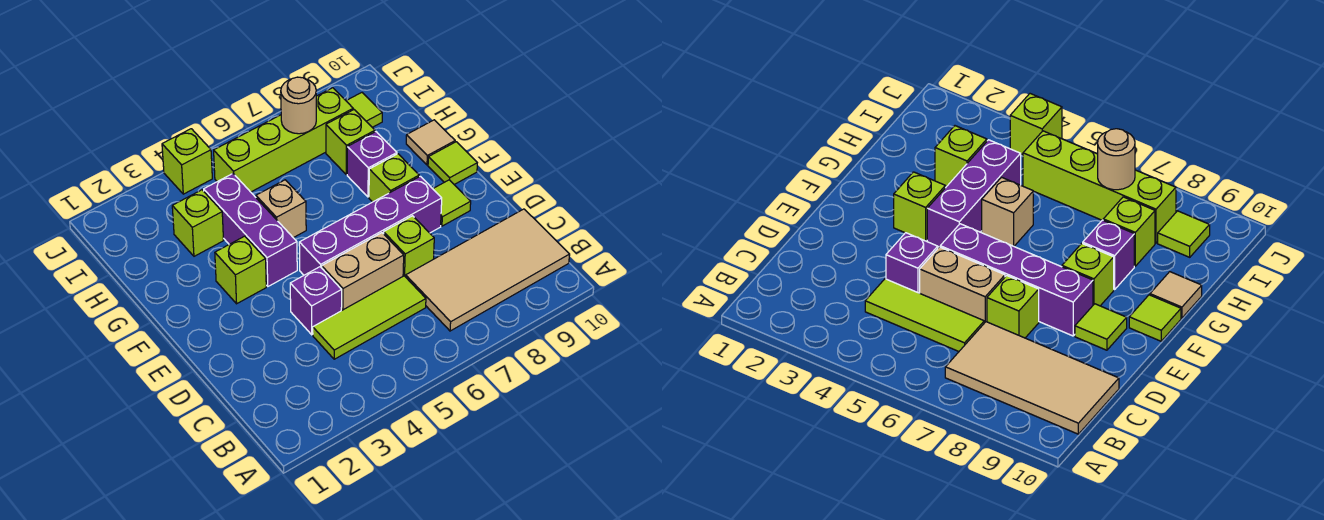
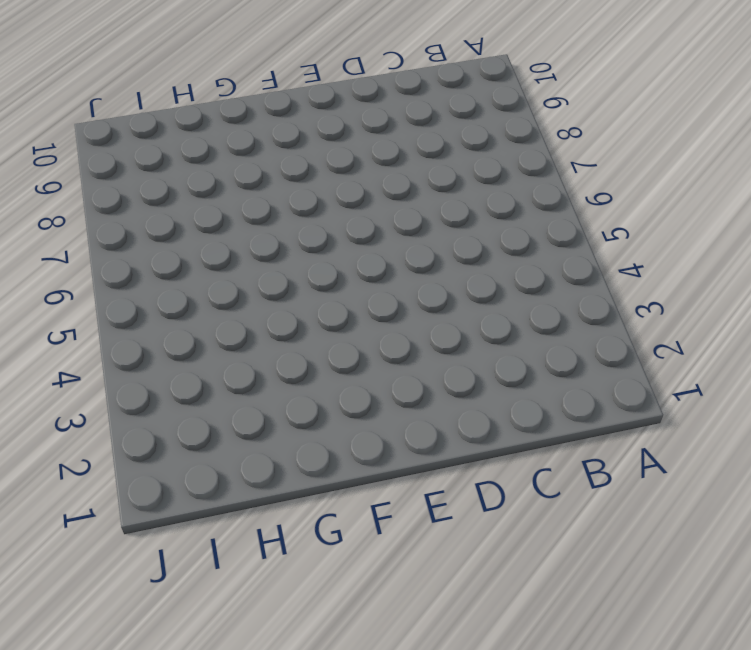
none -> tan tile B7:C10 level 1
none -> lime tile C4:C6 level 1
none -> purple brick D4 level 1

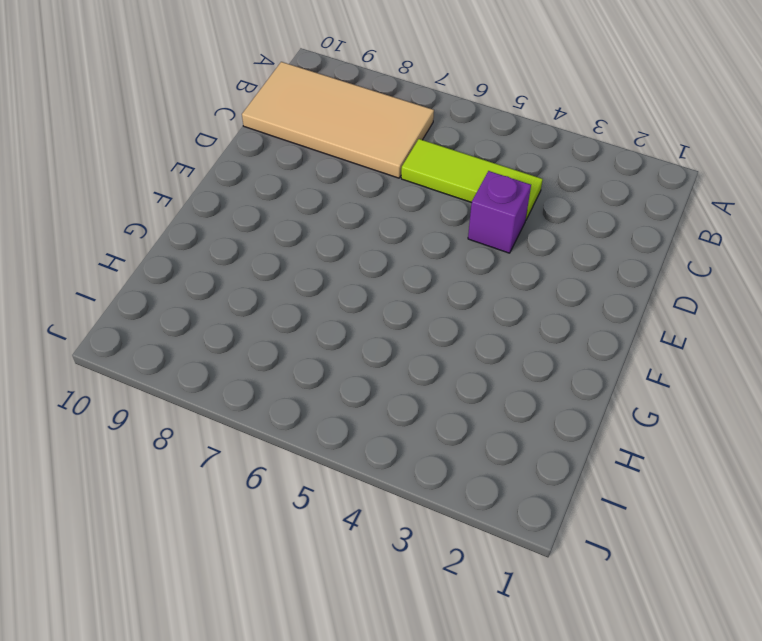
none -> tan brick D5:D6 level 1
none -> lime brick D7 level 1
none -> purple brick E5:E8 level 1

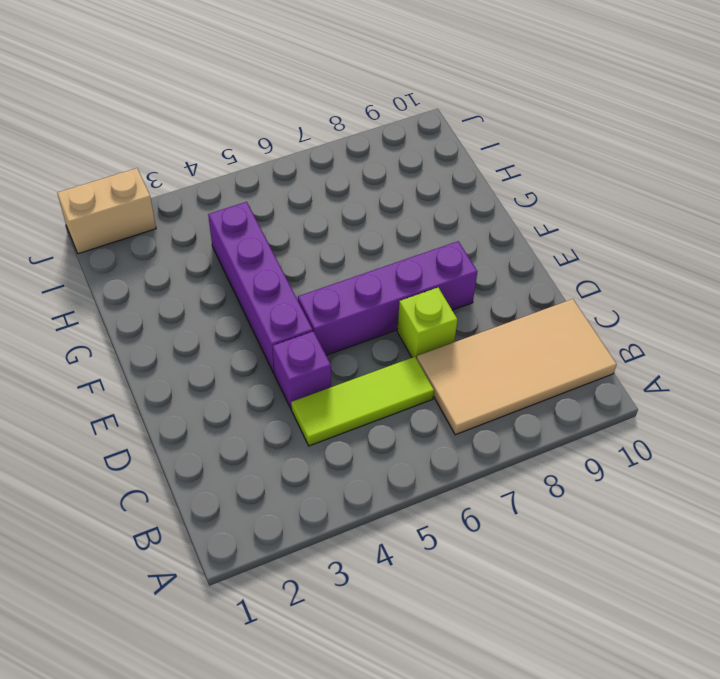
purple brick E4:H4 level 1 -> purple brick F4:H4 level 1
tan brick J1:J2 level 1 -> tan brick D5:D6 level 1
none -> lime tile E9 level 1
none -> lime brick F3 level 1
none -> lime brick F8 level 1

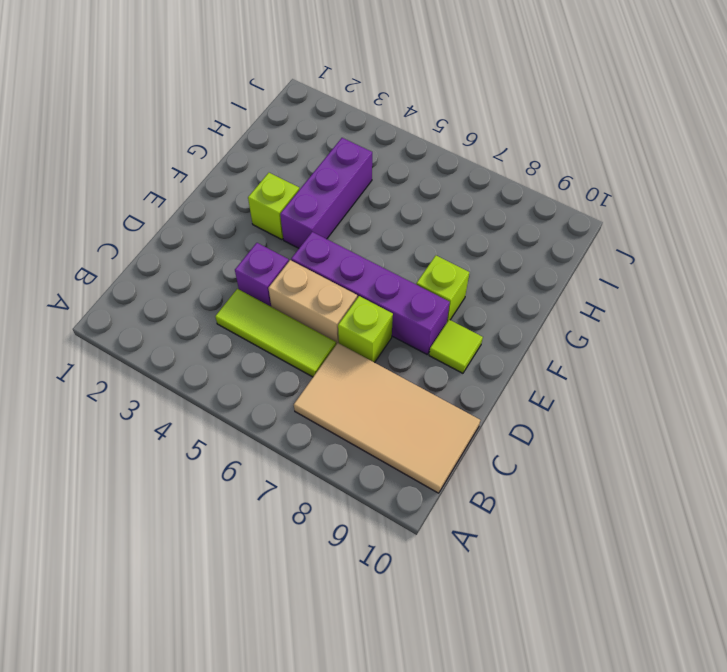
none -> lime tile F10 level 1
none -> tan brick G5 level 1
none -> purple brick G8 level 1

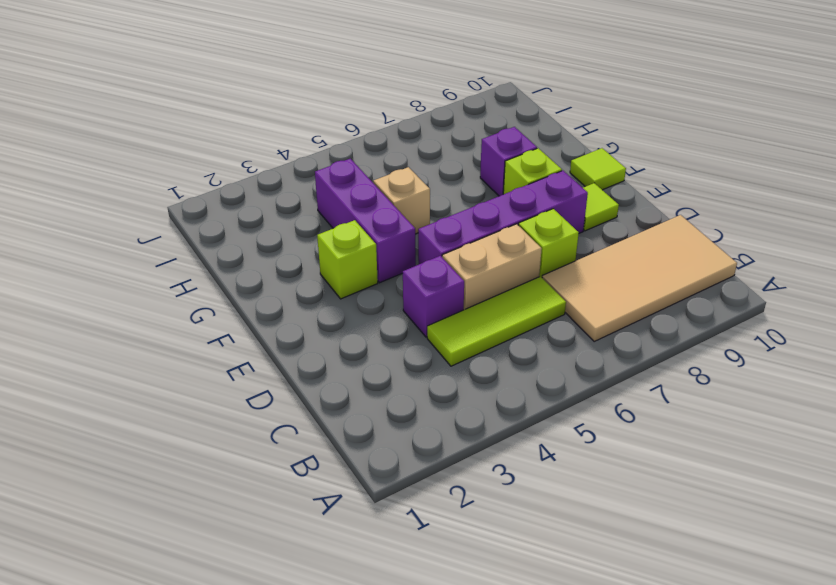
none -> tan tile G10 level 1
none -> lime brick H3 level 1
none -> lime brick H8 level 1

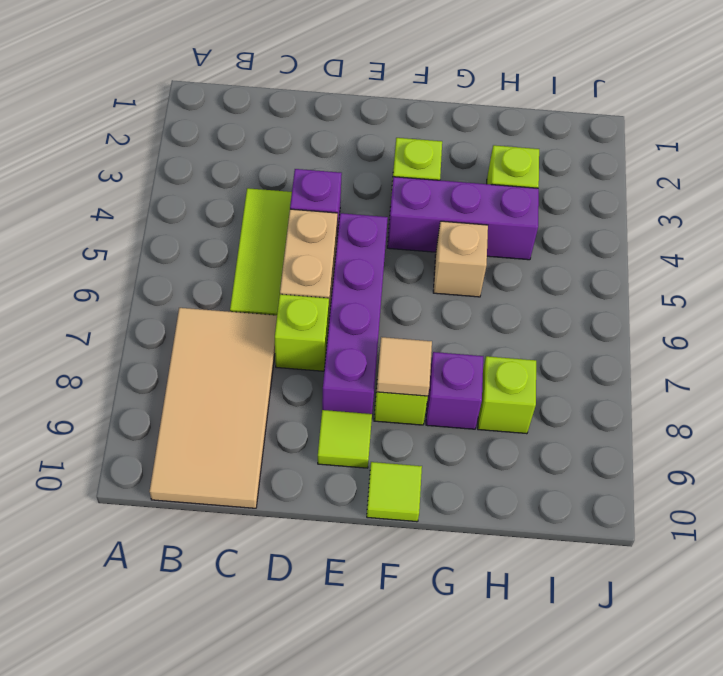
tan tile F8 level 2 -> tan tile G10 level 1
none -> lime brick I5:I8 level 1
none -> lime tile I9 level 1
none -> lime brick J4 level 1

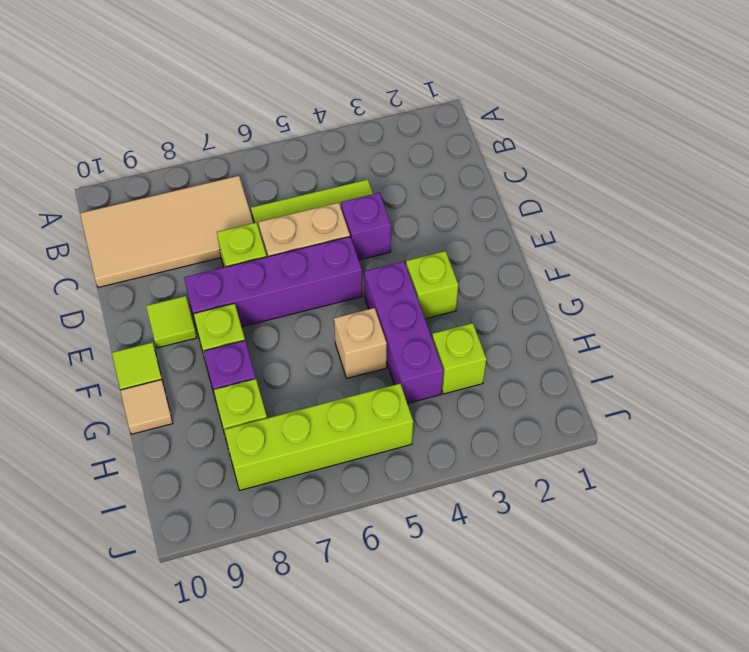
none -> lime tile I9 level 1
none -> lime brick J4 level 1
none -> tan round brick I7 level 2

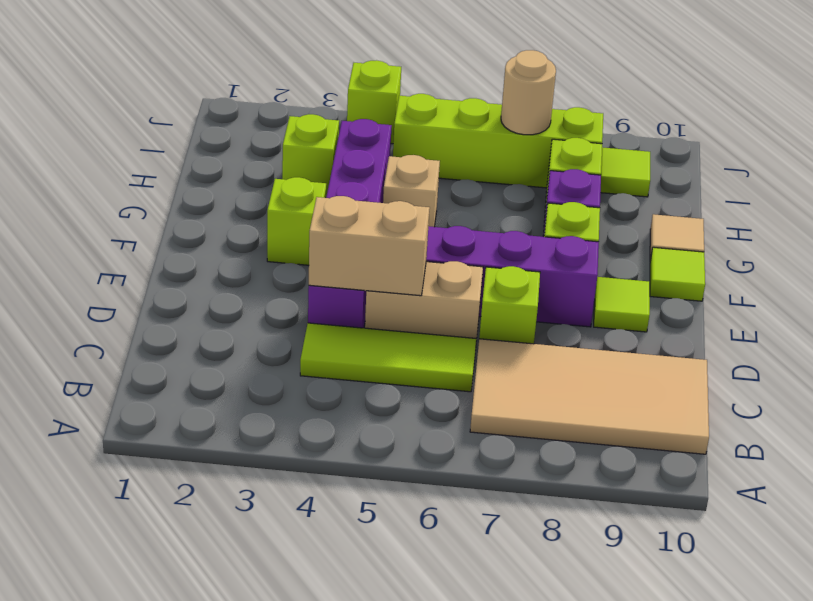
tan brick D4:D5 level 2 -> none

